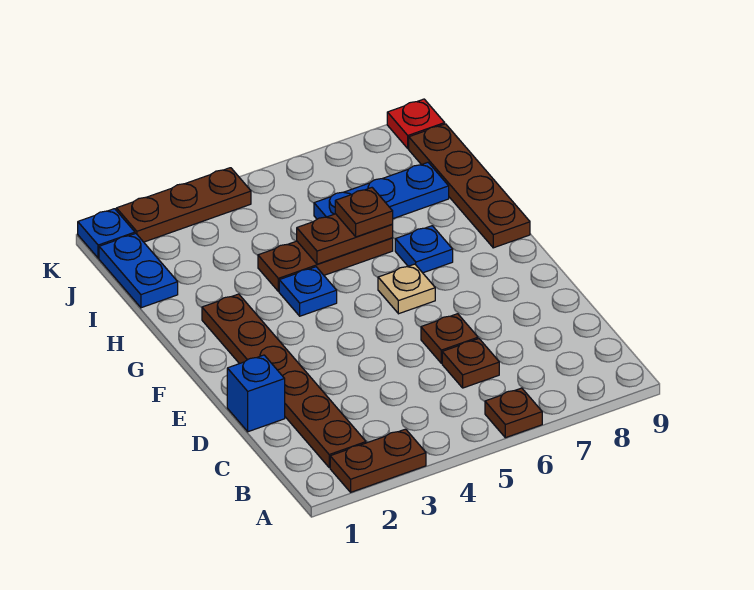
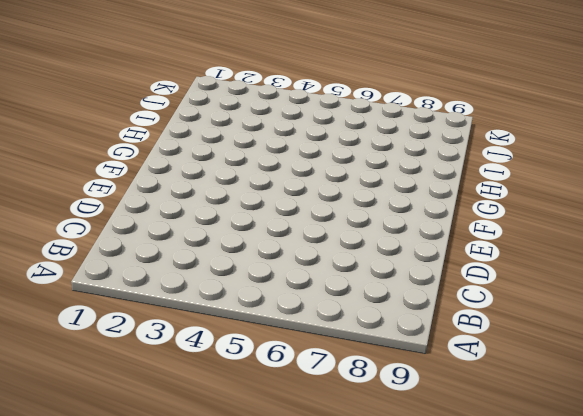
none -> brown plate A2:A3 level 1
none -> brown plate A6 level 1
none -> brown plate B2:G2 level 1

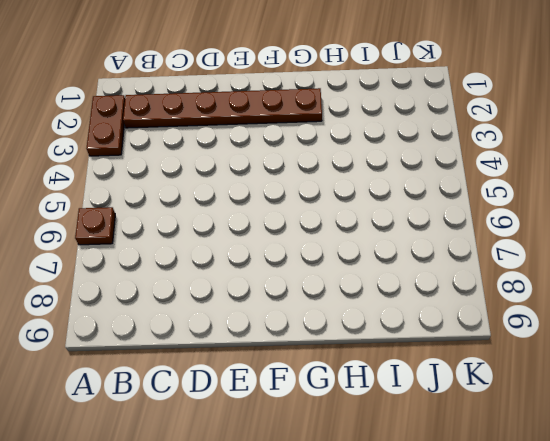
none -> brown plate C6 level 1
none -> blue brick D1 level 1
none -> brown plate D6 level 1

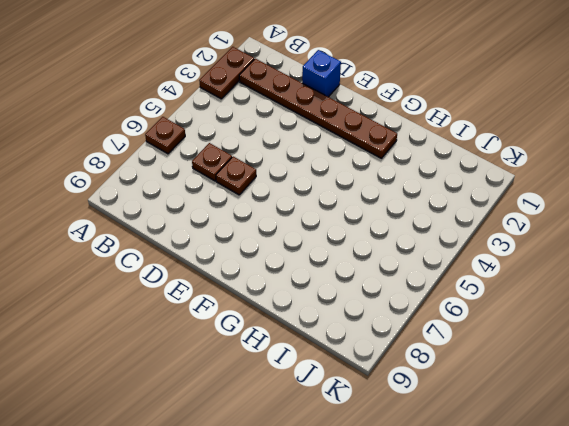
none -> tan plate F6 level 1
none -> blue plate G4 level 1
none -> blue plate G7 level 1

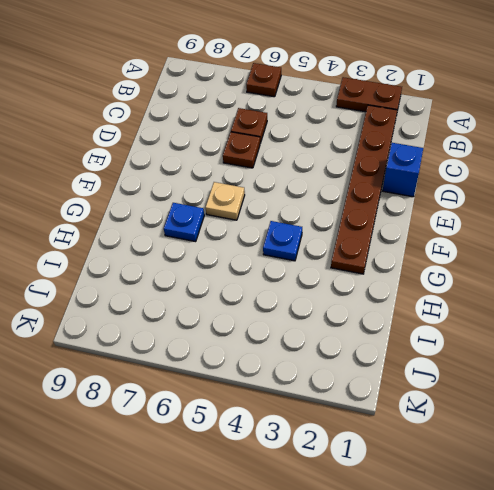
none -> brown plate G9:J9 level 1
none -> brown plate H4:H6 level 1
none -> blue plate I1:J1 level 1

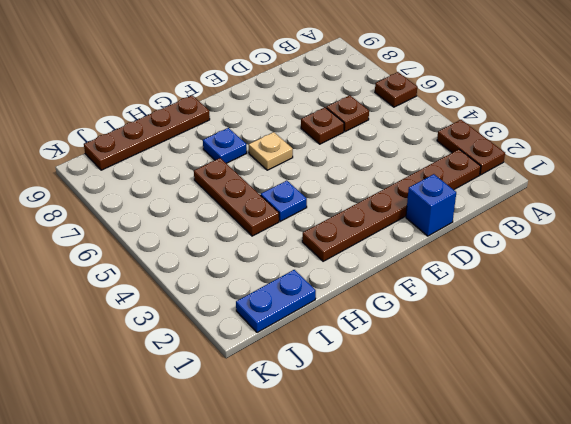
none -> blue plate I6:I8 level 1
none -> blue plate K1 level 1
none -> brown plate K2:K4 level 1

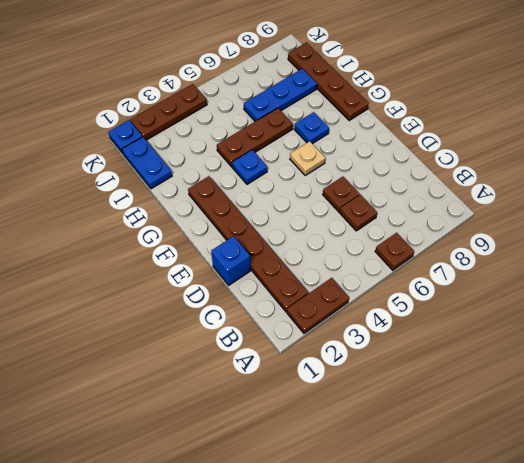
none -> red plate K9 level 1
none -> brown plate H5:H6 level 2
none -> brown plate H6 level 3

